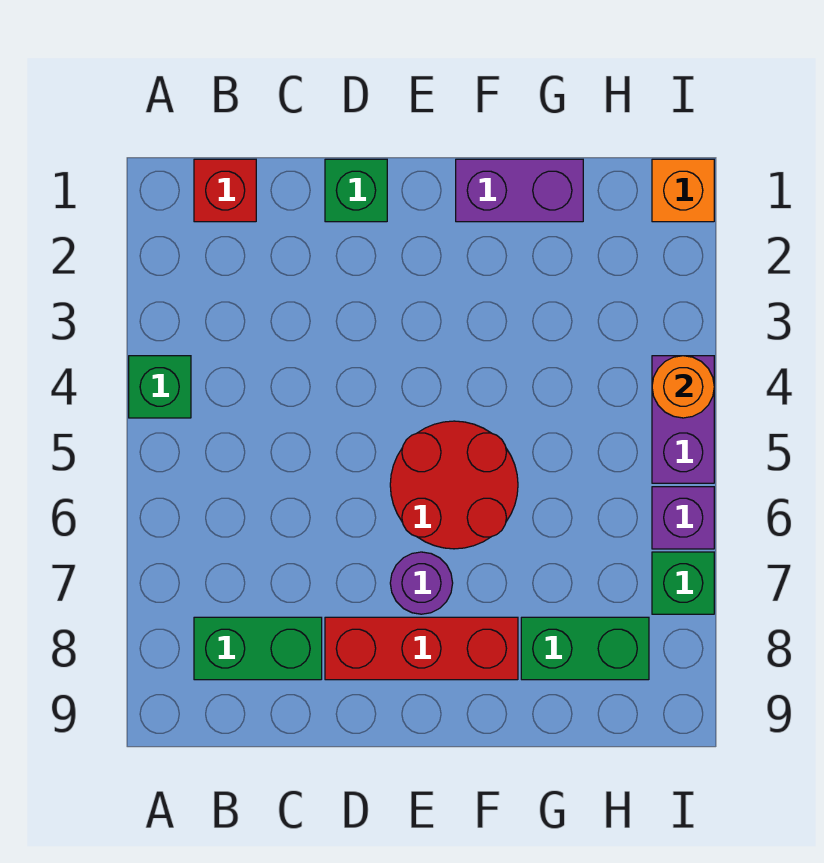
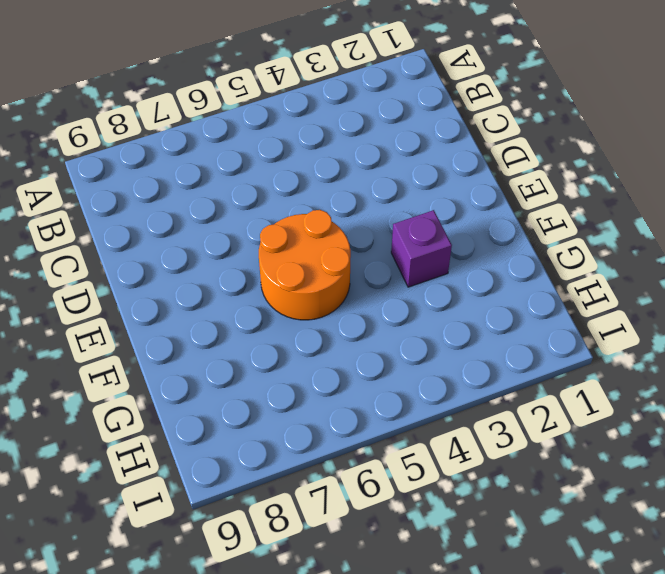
orange round brick E5:F6 level 1 -> red round brick E5:F6 level 1
purple brick F3 level 1 -> purple brick I6 level 1
none -> green brick A4 level 1
none -> red brick B1 level 1
none -> green brick B8:C8 level 1

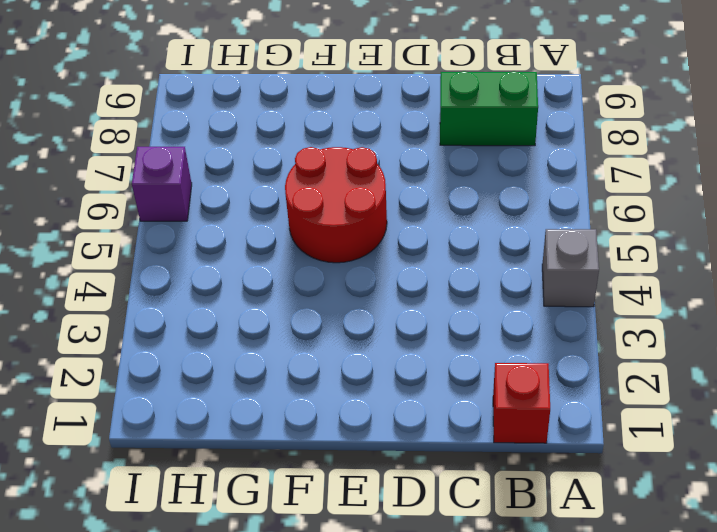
grey brick A4 level 1 -> green brick A4 level 1
none -> green brick D1 level 1
none -> red brick D8:F8 level 1
none -> purple round brick E7 level 1

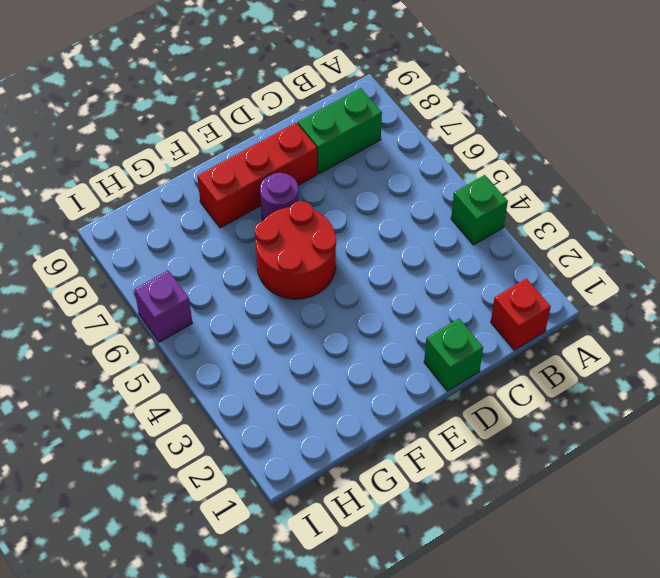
none -> purple brick F1:G1 level 1
none -> green brick G8:H8 level 1
none -> orange brick I1 level 1

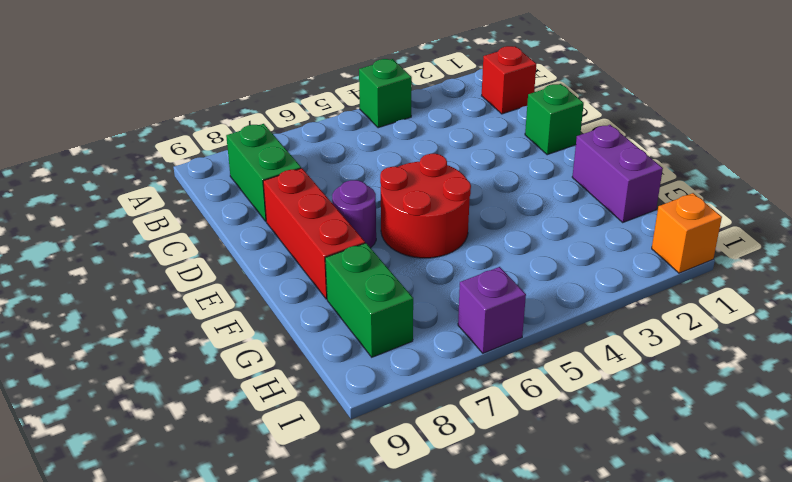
none -> purple brick I4:I5 level 1
none -> green brick I7 level 1
none -> orange round brick I4 level 2

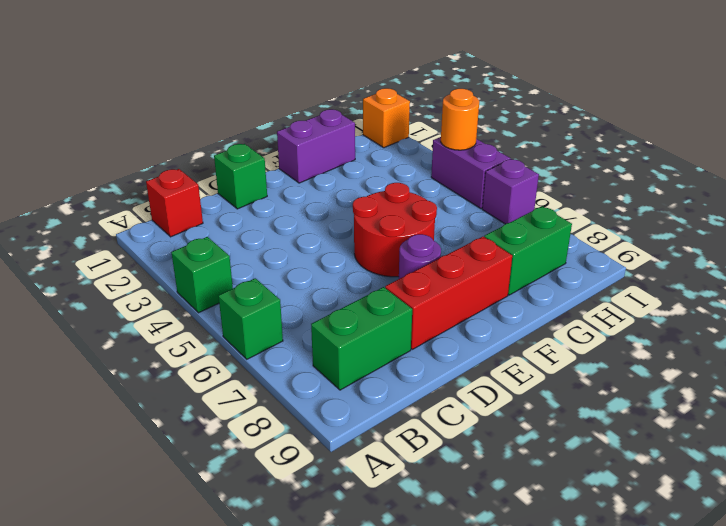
green brick A6 level 1 -> green brick I7 level 1

